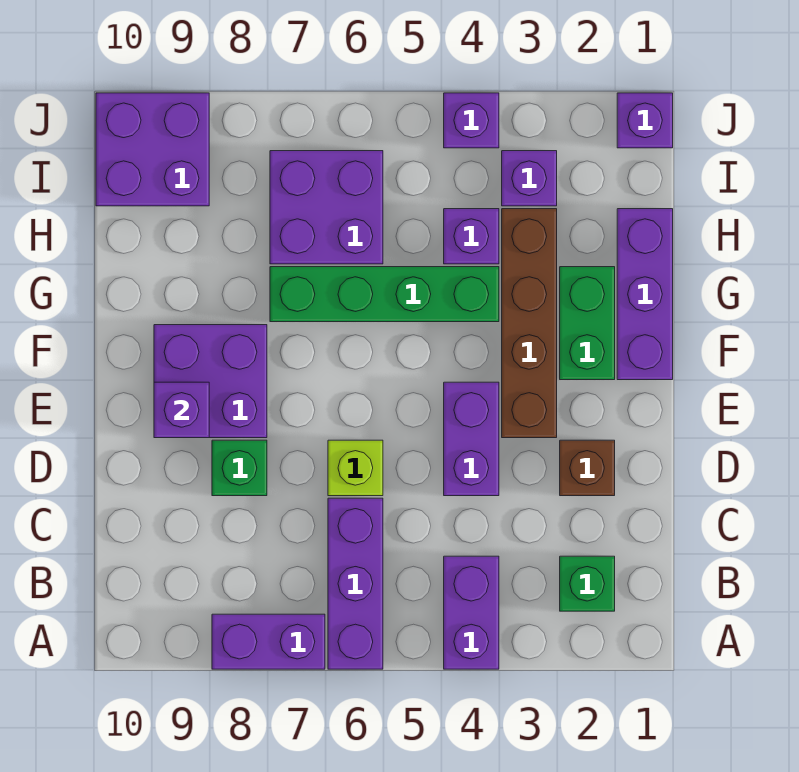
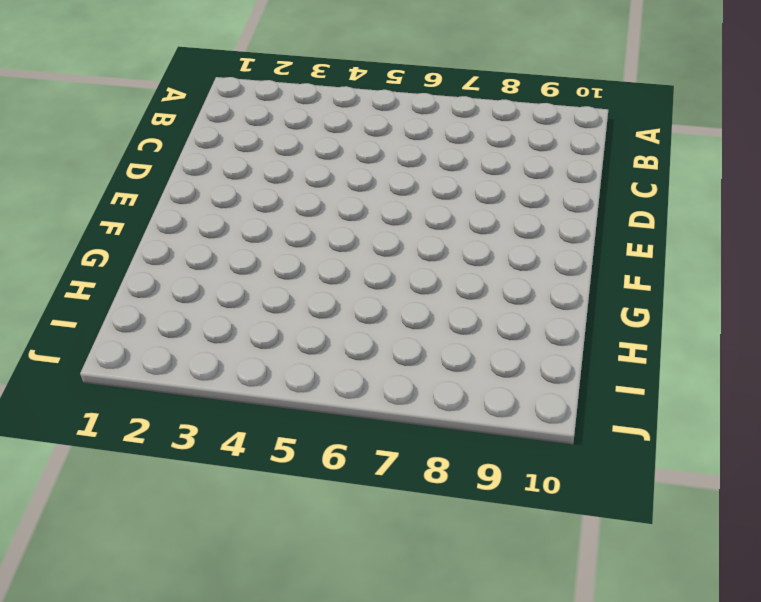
none -> purple brick A4:B4 level 1
none -> purple brick A6:C6 level 1
none -> purple brick A7:A8 level 1

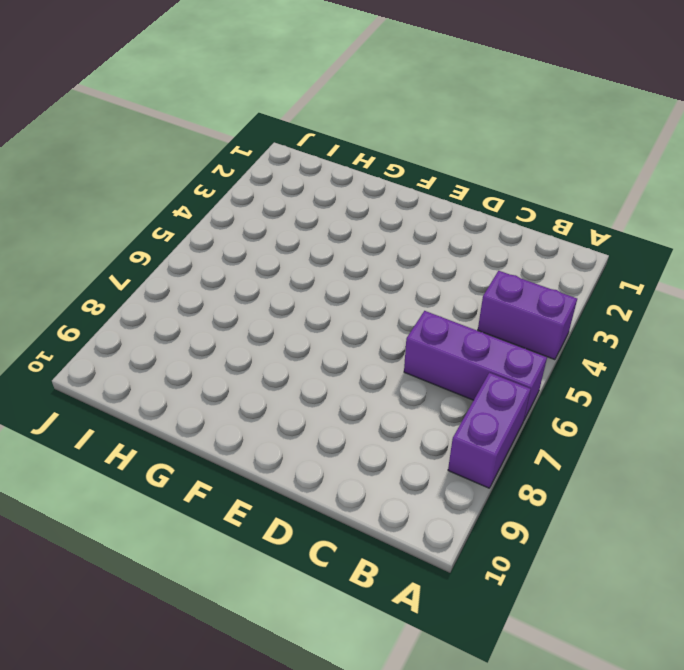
none -> green brick B2 level 1
none -> brown brick D2 level 1
none -> purple brick D4:E4 level 1

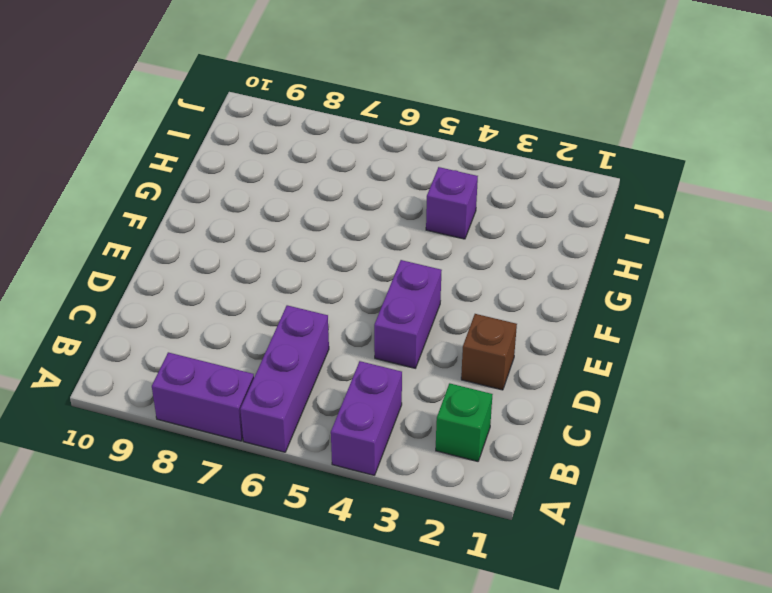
none -> lime brick D6 level 1
none -> green brick D8 level 1
none -> brown brick E3:H3 level 1

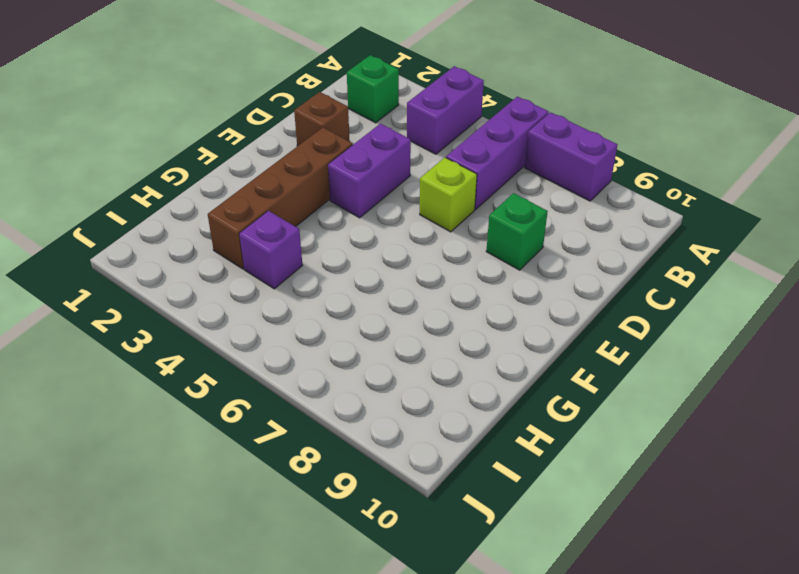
none -> purple brick E8:F9 level 1
none -> purple brick F1:H1 level 1
none -> green brick F2:G2 level 1

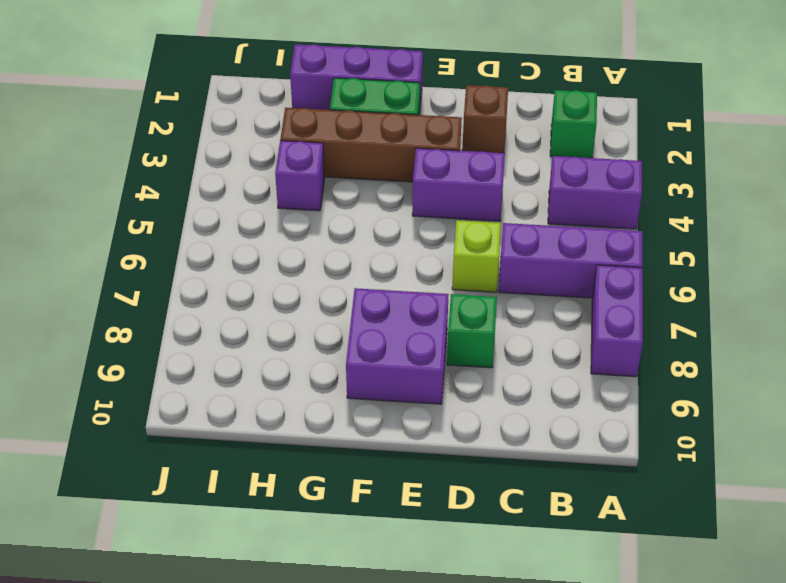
none -> green brick G4:G7 level 1
none -> purple brick H6:I7 level 1
none -> purple brick I3 level 1

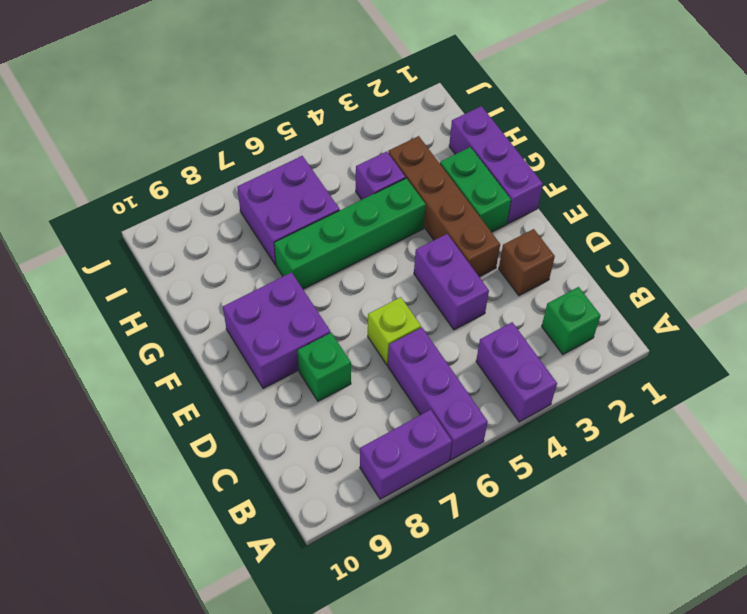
none -> purple brick I3 level 1
none -> purple brick I9:J10 level 1
none -> purple brick J1 level 1

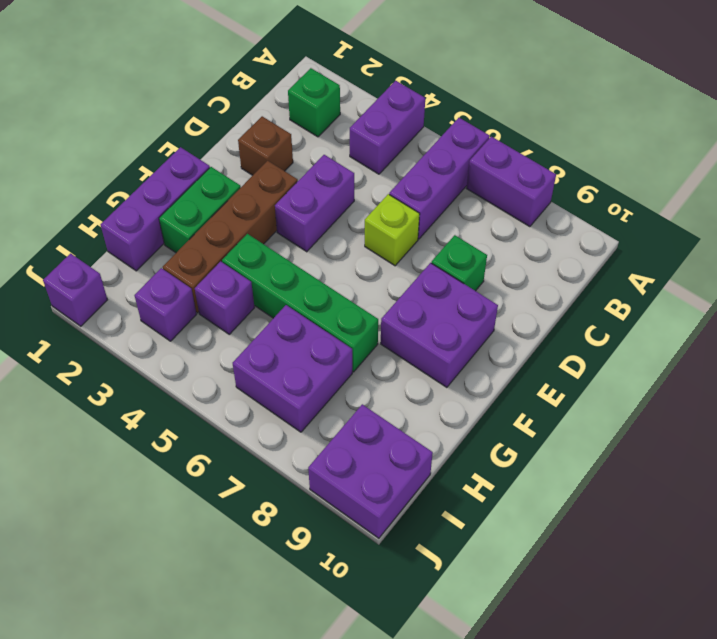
none -> purple brick J4 level 1
none -> purple brick E9 level 2

